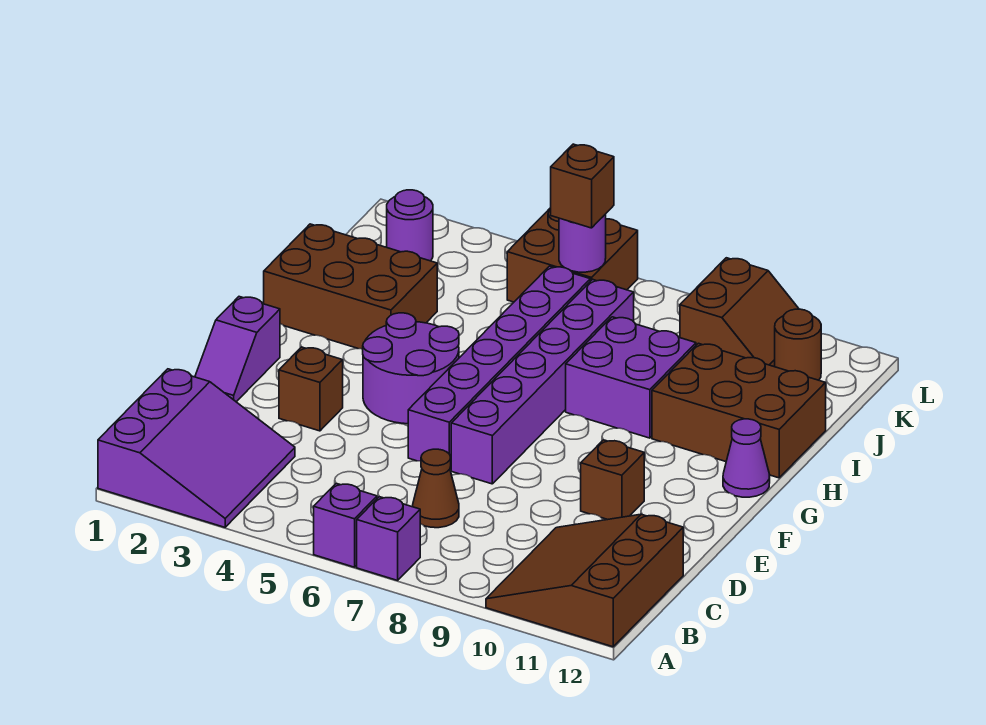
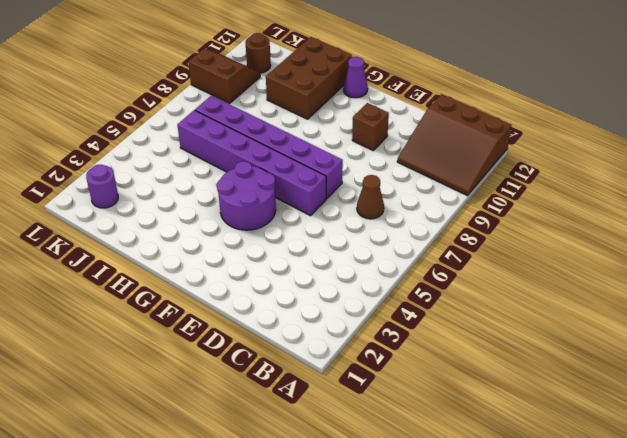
none -> purple slope A1:C3 level 1 top 1
none -> purple brick A6 level 1
none -> purple brick A7 level 1

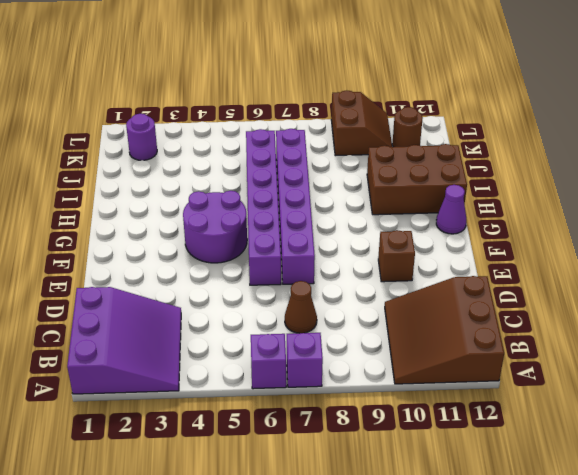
none -> purple slope E1:F1 level 1 top F
none -> brown brick E3 level 1
none -> brown brick H1:I3 level 1

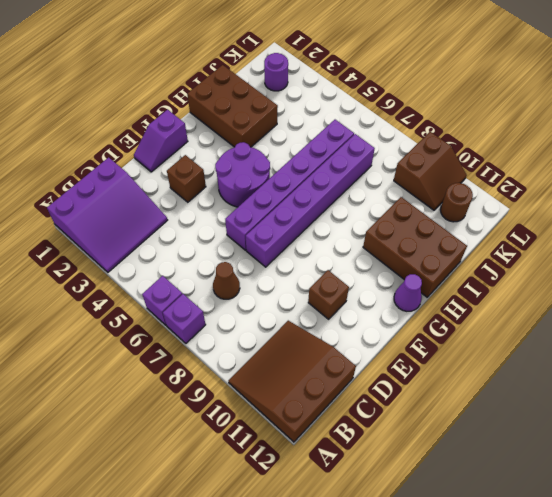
none -> purple brick H8:I9 level 1
none -> brown brick K5:L6 level 1
none -> purple round brick K6 level 2

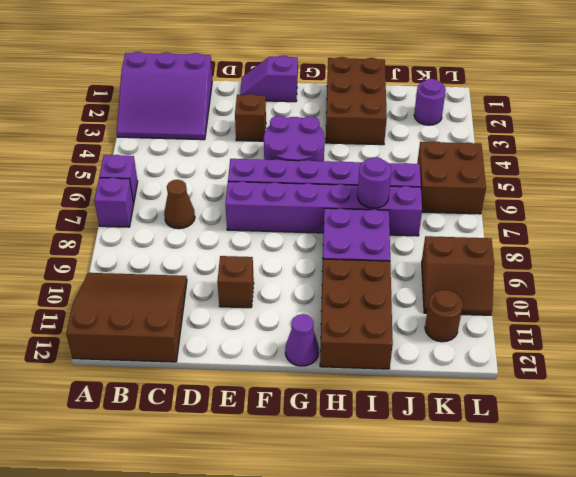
purple round brick I7 level 2 -> purple round brick K6 level 2
none -> brown brick K6 level 3

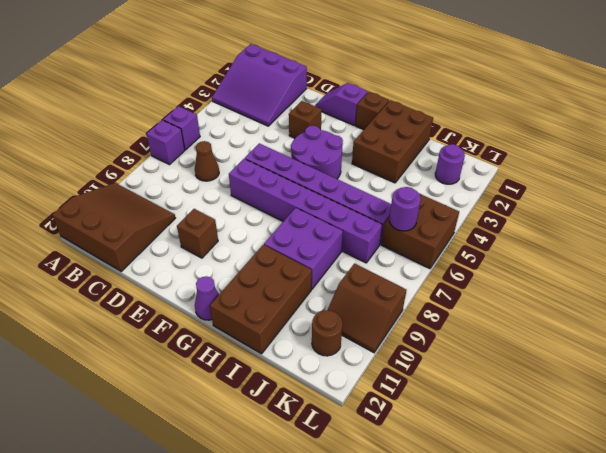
brown brick G1 level 1 -> brown brick K6 level 3

